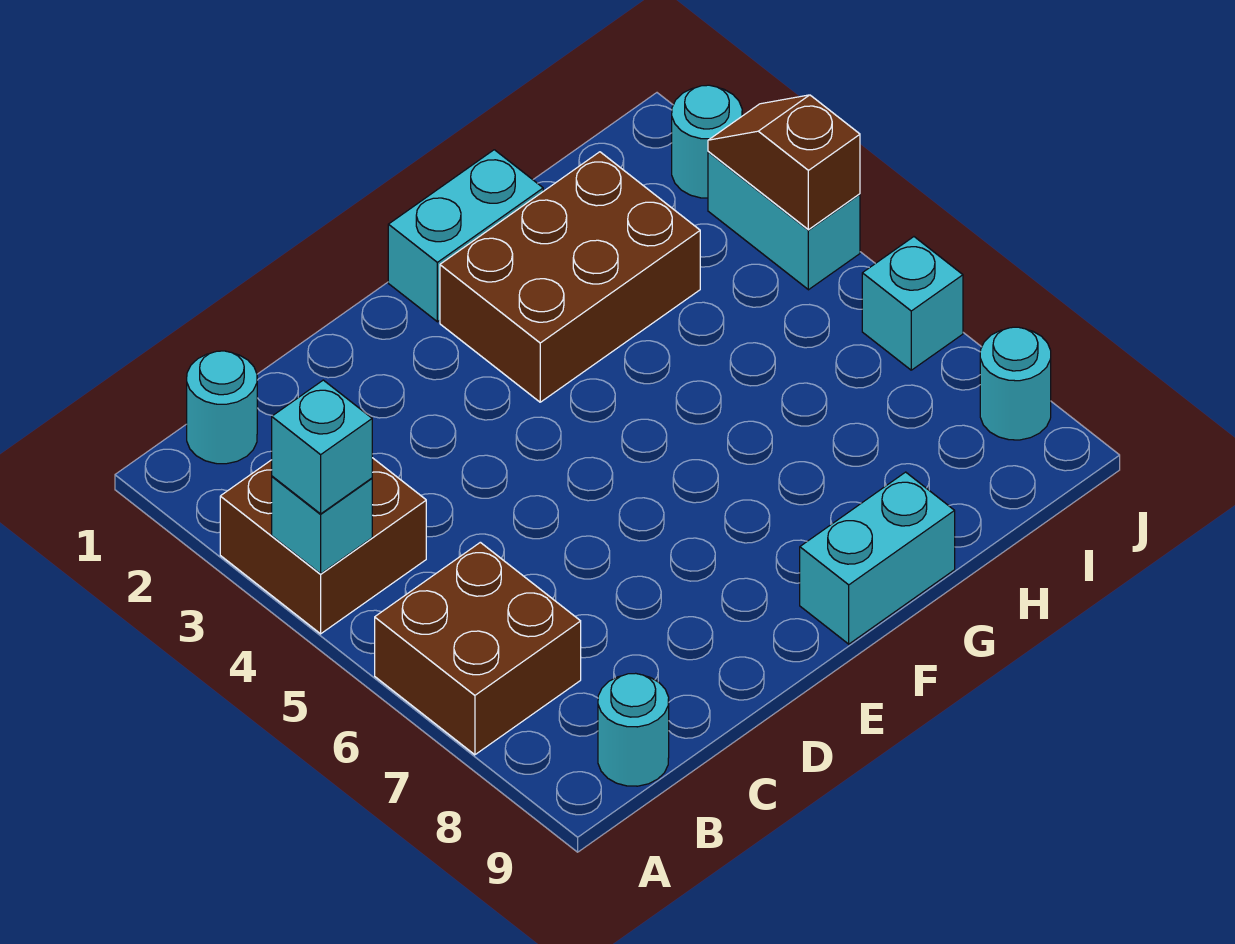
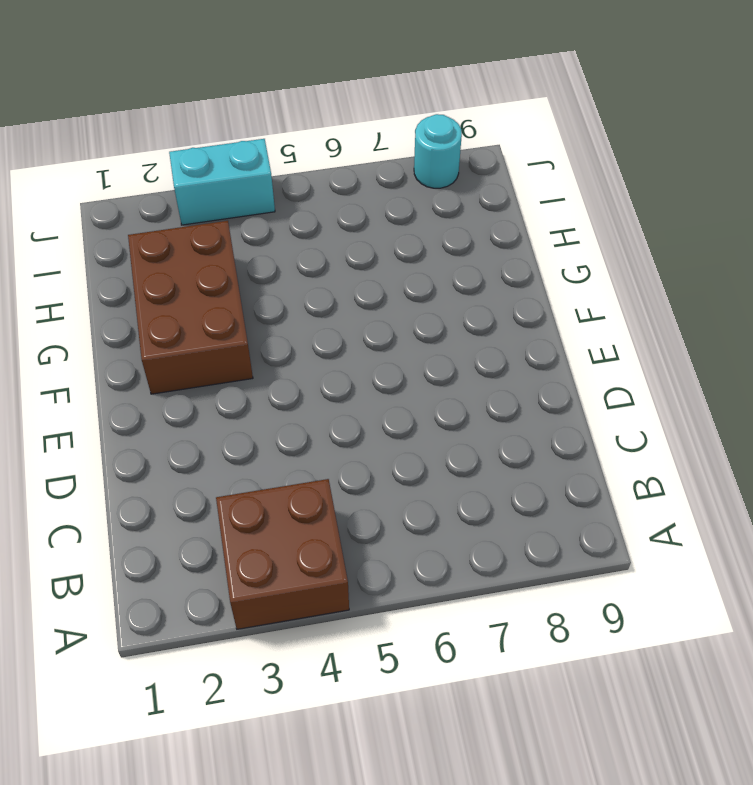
none -> brown brick A6:B7 level 1
none -> cyan round brick B1 level 1
none -> cyan round brick B9 level 1

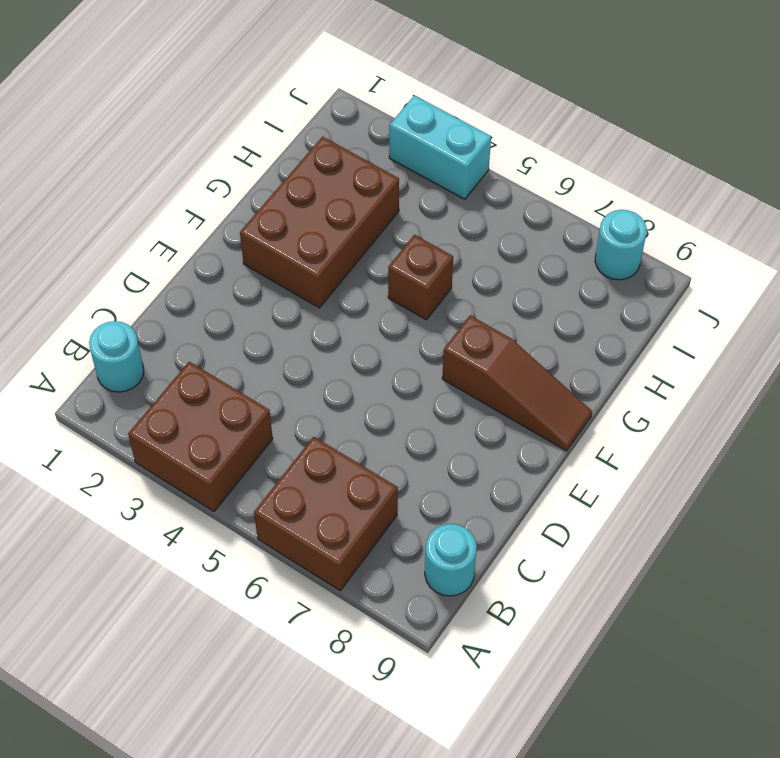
brown slope F7:F9 level 1 top 7 -> cyan brick F9:G9 level 1
brown brick G5 level 1 -> none
none -> cyan brick F1:G1 level 1
none -> cyan round brick J2 level 1
none -> cyan brick J6 level 1

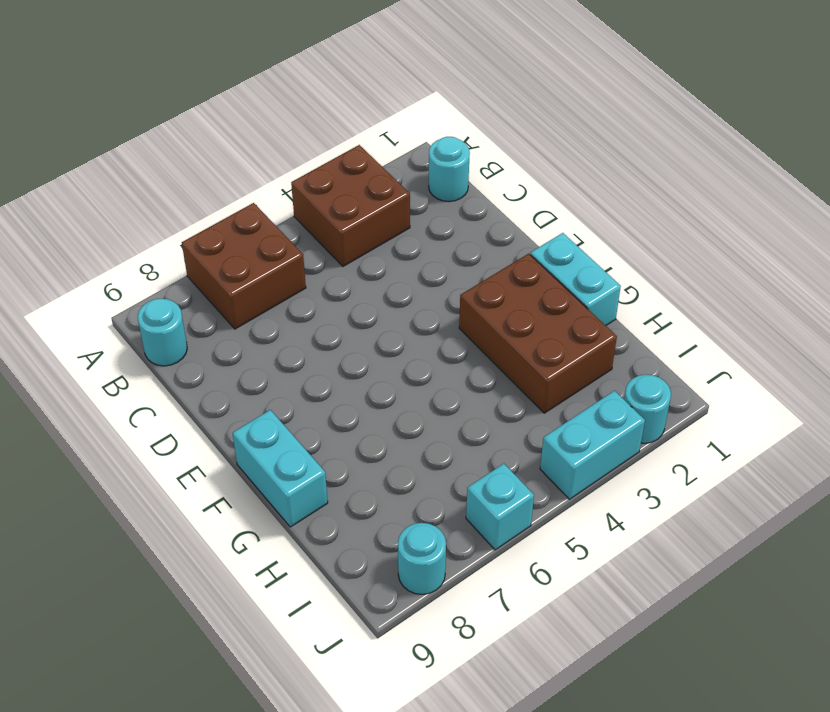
none -> cyan brick A4 level 2
none -> brown slope J3:J4 level 2 top 4
none -> cyan brick A4 level 3

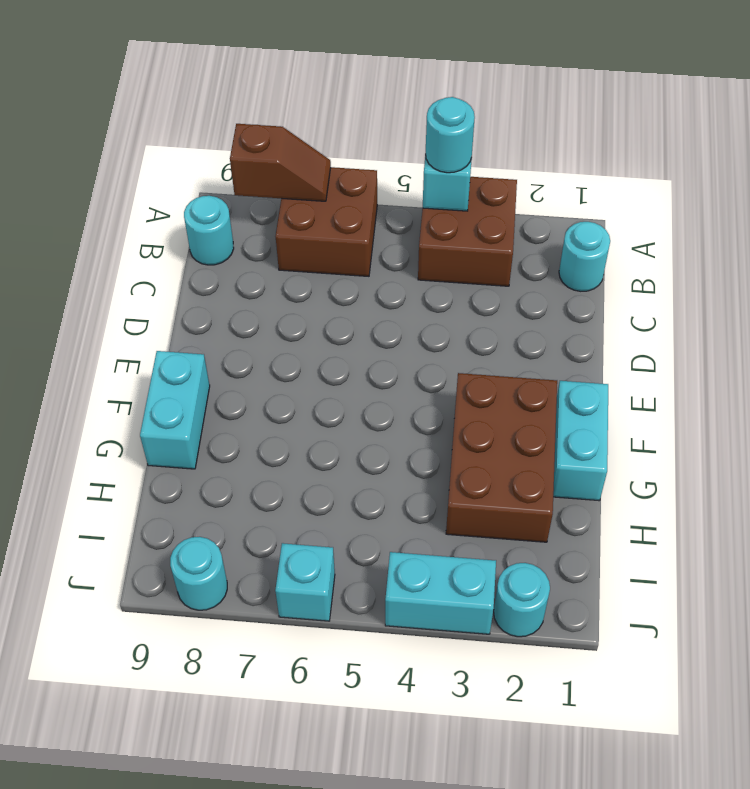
cyan round brick A4 level 3 -> cyan brick A4 level 3
brown slope A7:A8 level 2 top 8 -> brown slope J3:J4 level 2 top 4

